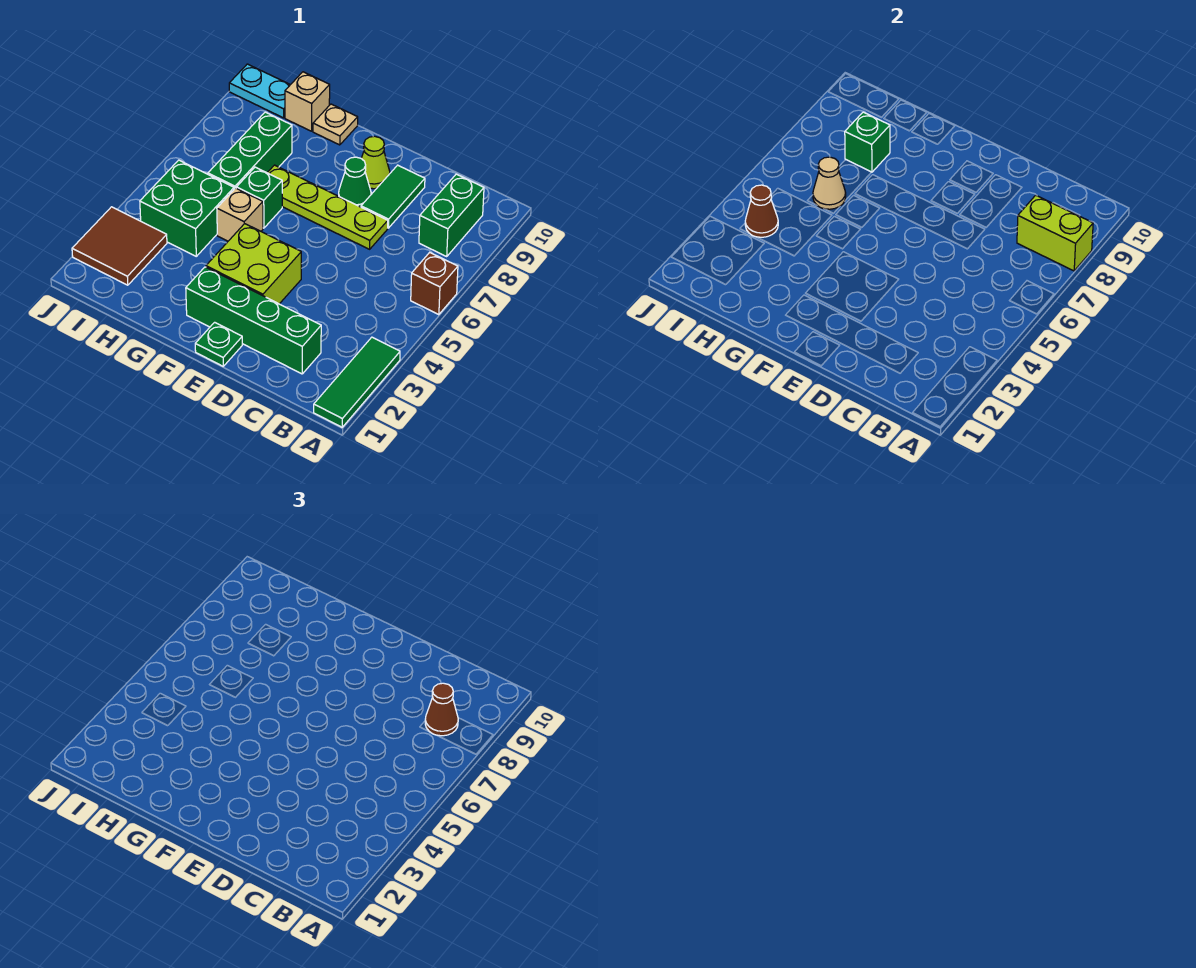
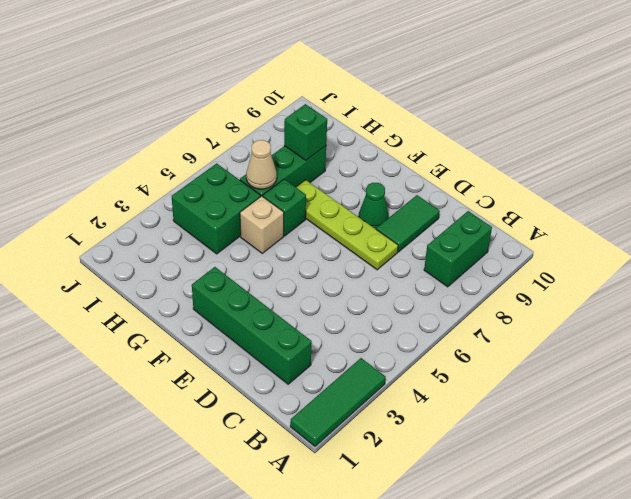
none -> brown brick A6 level 1
none -> green plate E1 level 1
none -> lime brick E3:F4 level 1

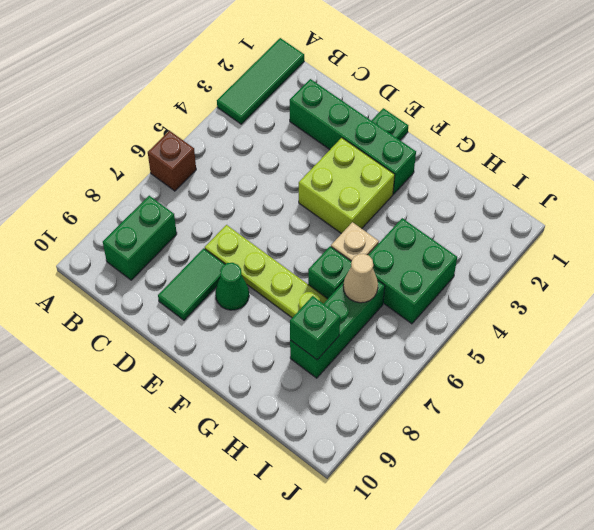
none -> lime cone E9 level 1
none -> tan plate G10 level 1
none -> tan brick H10 level 1

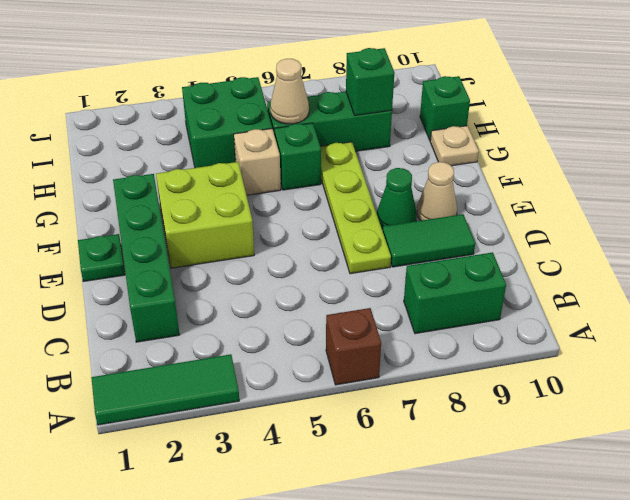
tan cone E9 level 1 -> lime cone E9 level 1
green brick H10 level 1 -> tan brick H10 level 1
none -> brown tile I2:J3 level 1
none -> cyan plate I10:J10 level 1
none -> lime brick A8:B8 level 2

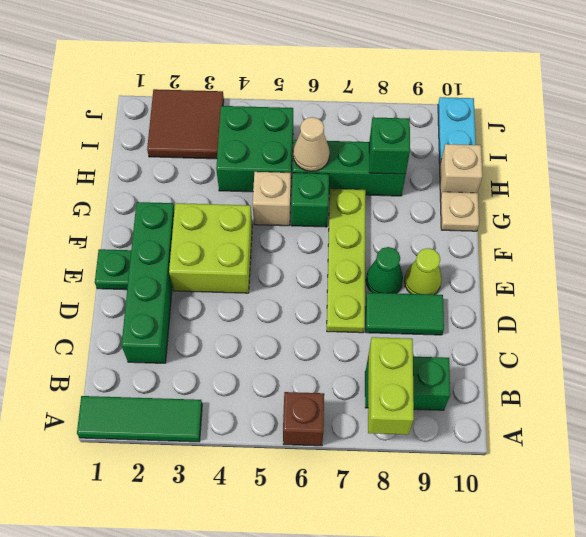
none -> brown cone I4 level 2
none -> brown cone B8 level 3

